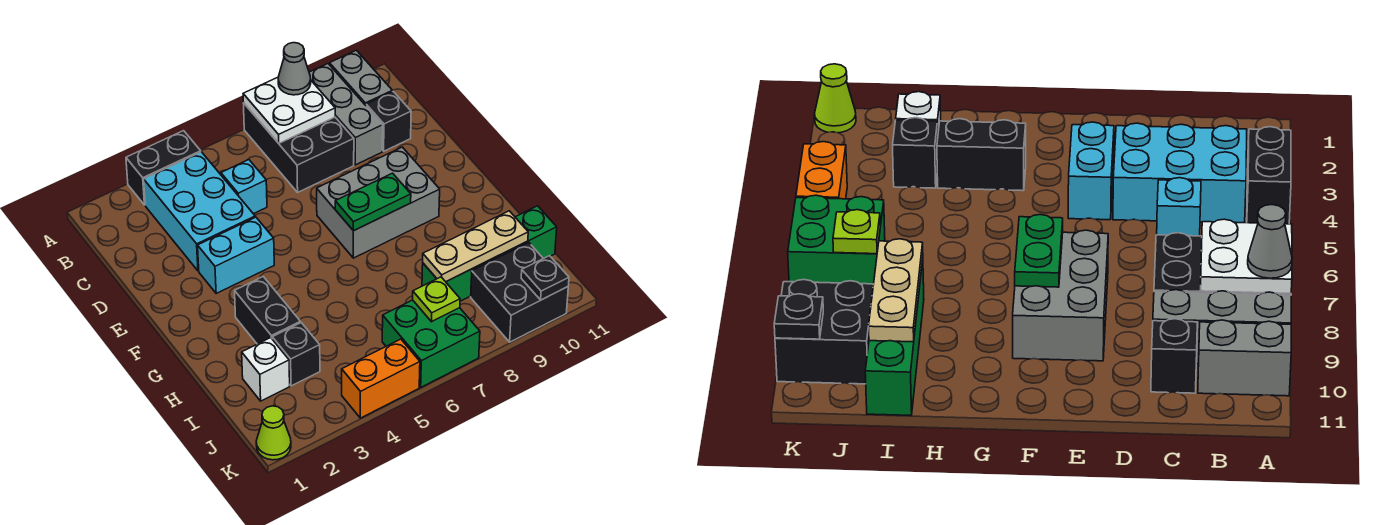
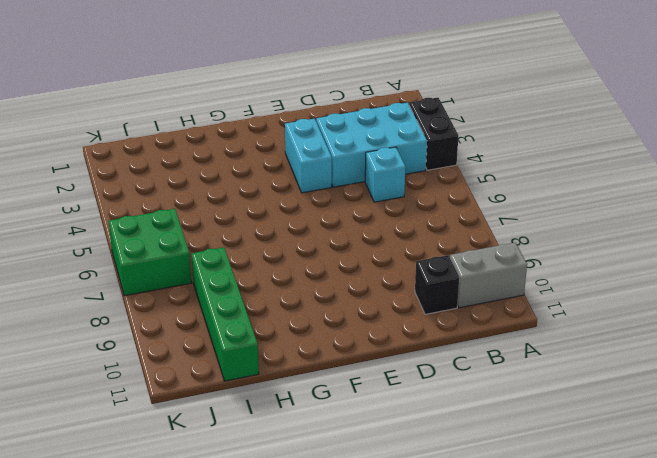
none -> black brick A7:C8 level 1
none -> grey brick A9:C9 level 1
none -> grey brick E7:F9 level 1

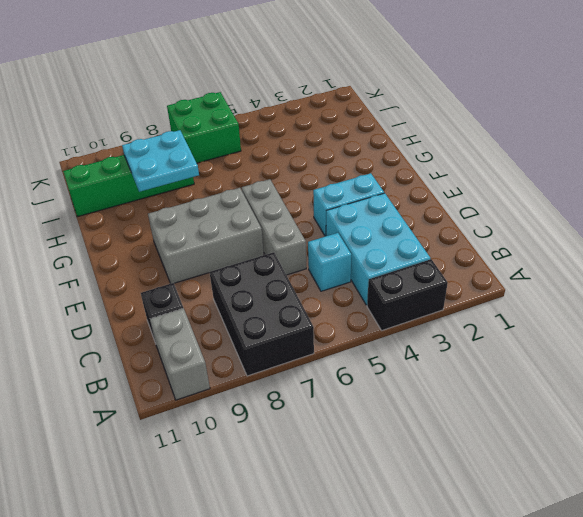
grey brick D6:F6 level 1 -> grey brick A9:C9 level 1
cyan plate H8:I9 level 2 -> tan plate I8:I10 level 2
none -> black brick G3:H3 level 1
none -> white brick I2 level 1
none -> black brick I3 level 1

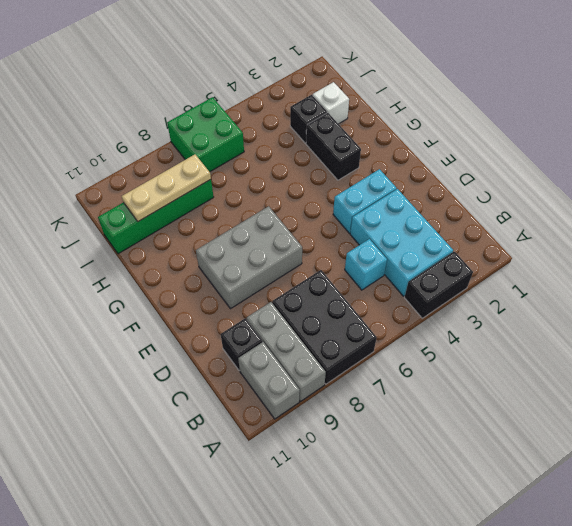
none -> black brick J9:K10 level 1
none -> lime cone K1 level 1
none -> orange brick K4:K5 level 1

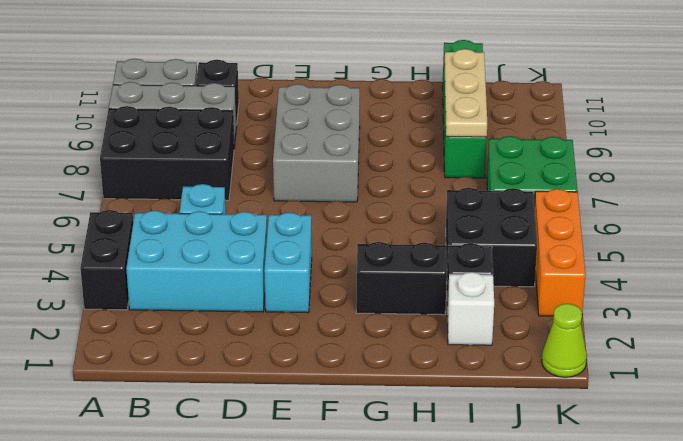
black brick I4:J5 level 1 -> black brick J9:K10 level 1
orange brick K3:K5 level 1 -> orange brick K4:K5 level 1
none -> white plate A7:B8 level 2
none -> green plate F7:F8 level 2
none -> lime plate J7 level 2

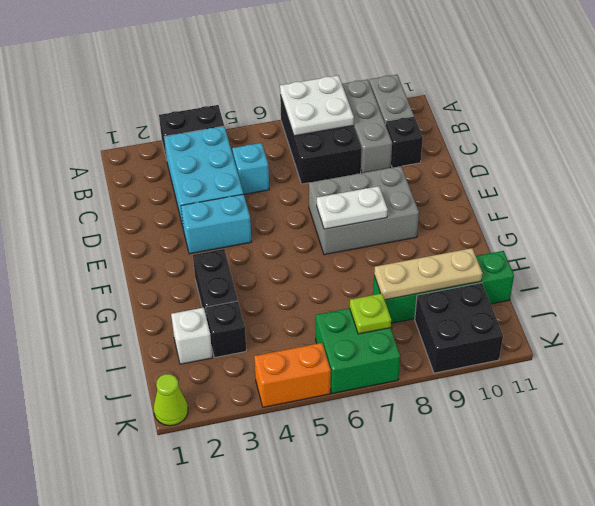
white plate F7:F8 level 2 -> green plate F7:F8 level 2
none -> black plate K10 level 2
none -> grey cone A8 level 3

